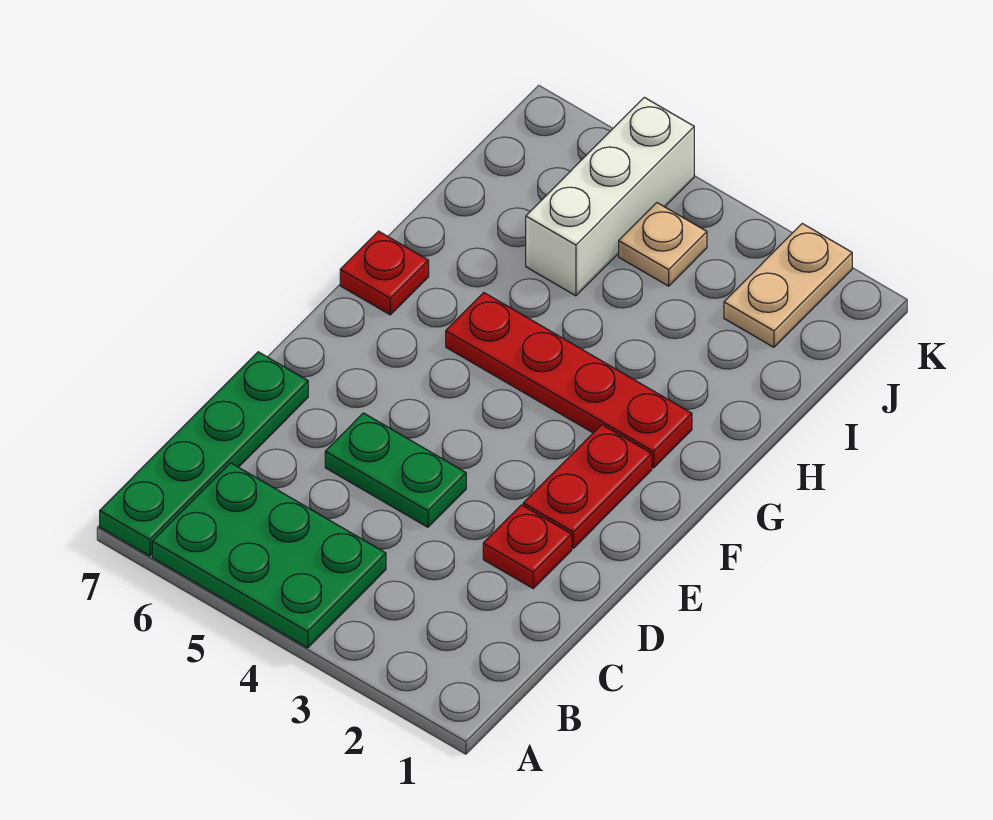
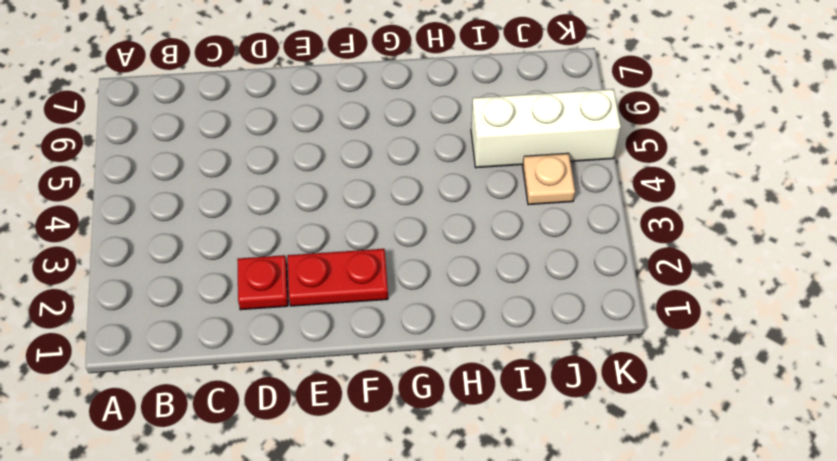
none -> green plate A4:B6 level 1
none -> green plate A7:D7 level 1

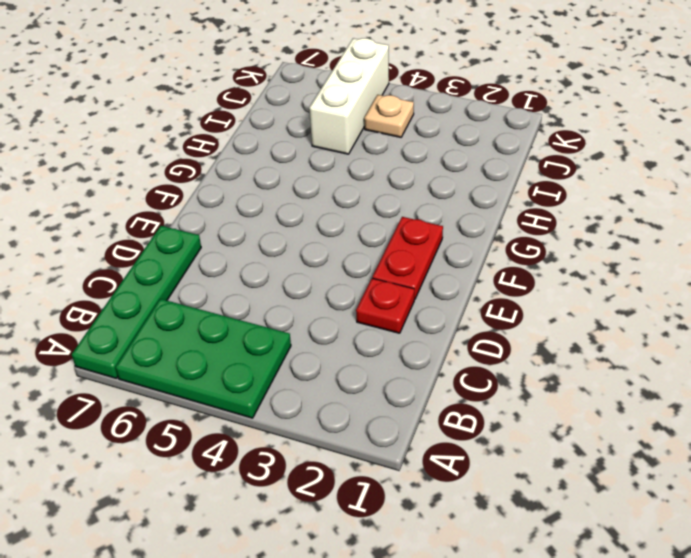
none -> green plate D4:D5 level 1
none -> red plate G2:G5 level 1

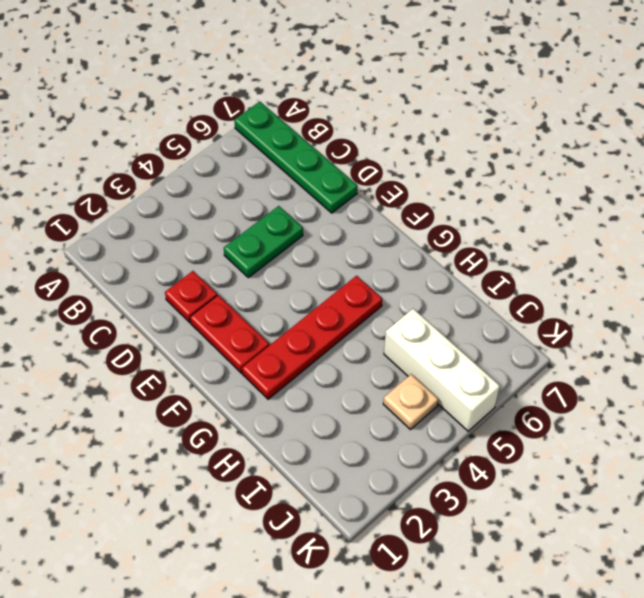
none -> green plate A4:B6 level 1
none -> red plate G7 level 1

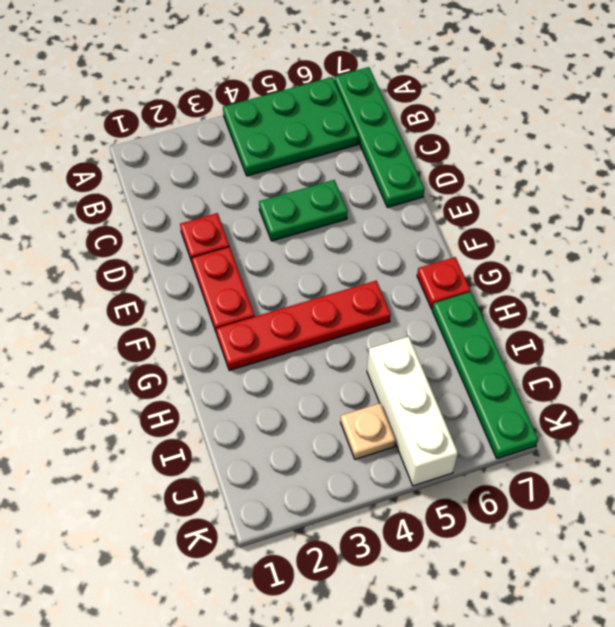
green plate H7:K7 level 1 -> none
none -> tan plate J2:K2 level 1

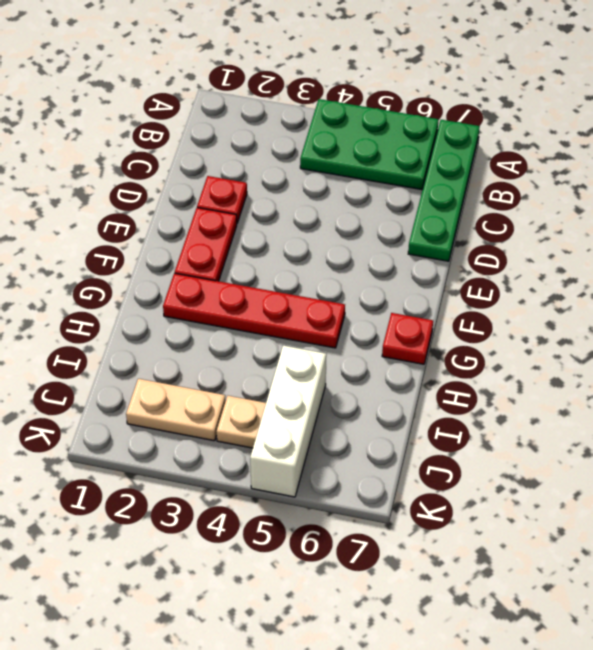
tan plate J2:J3 level 1 -> tan plate J2:K2 level 1
none -> green plate D4:D5 level 1

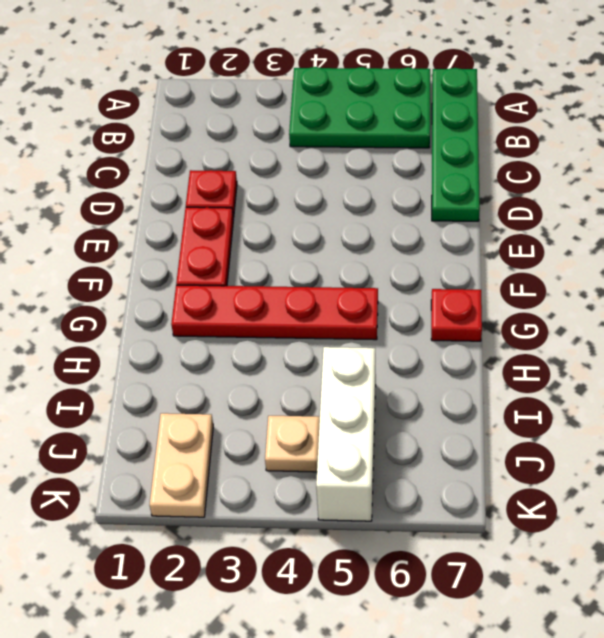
none -> green plate D4:D5 level 1

